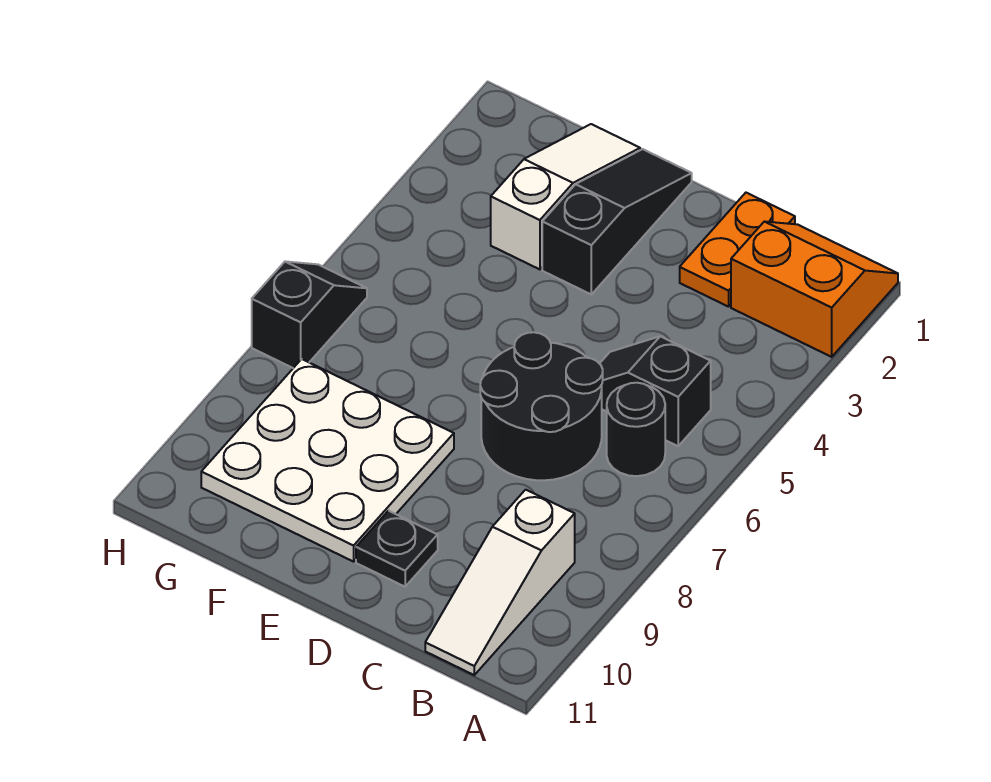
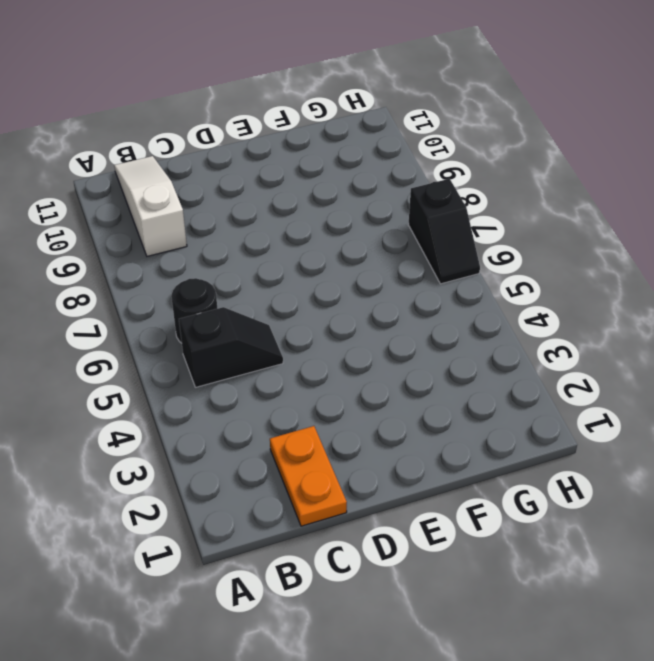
none -> orange slope A1:B2 level 1 top 2
none -> black round brick C6:D7 level 1

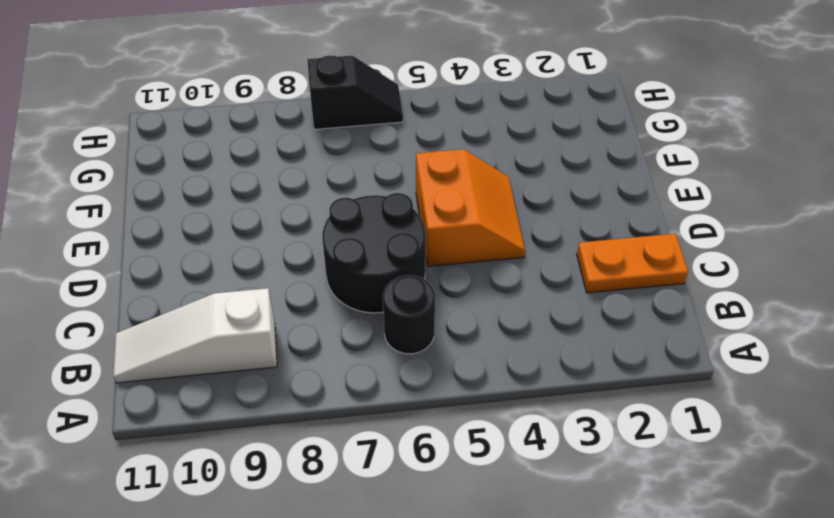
orange slope D4:E5 level 1 top 5 -> orange slope A1:B2 level 1 top 2
none -> black slope B5:C5 level 1 top B
none -> black plate D10 level 1

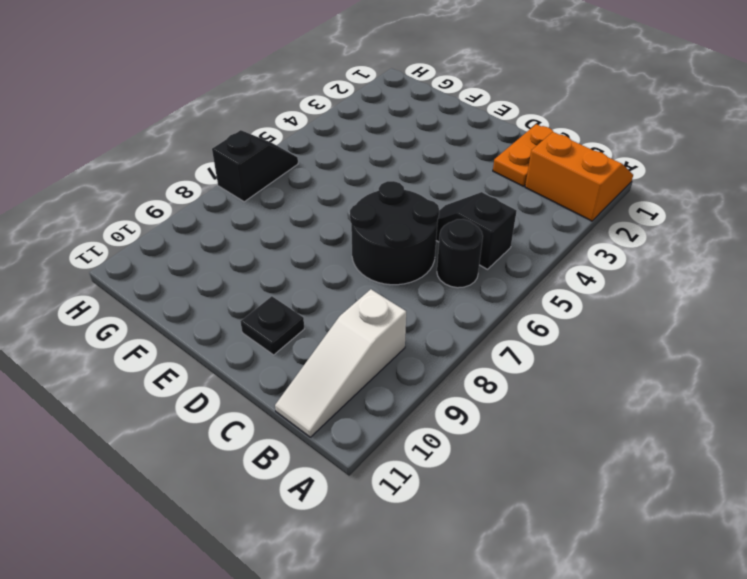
none -> black slope E1:E3 level 1 top 3
none -> white plate E8:G10 level 1

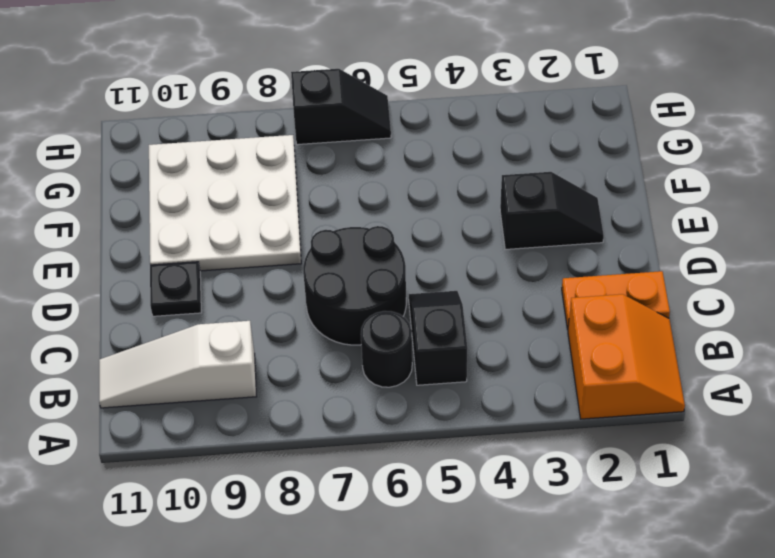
black slope E2:E3 level 1 top 3 -> black slope E1:E3 level 1 top 3
none -> white slope F1:F3 level 1 top 3

